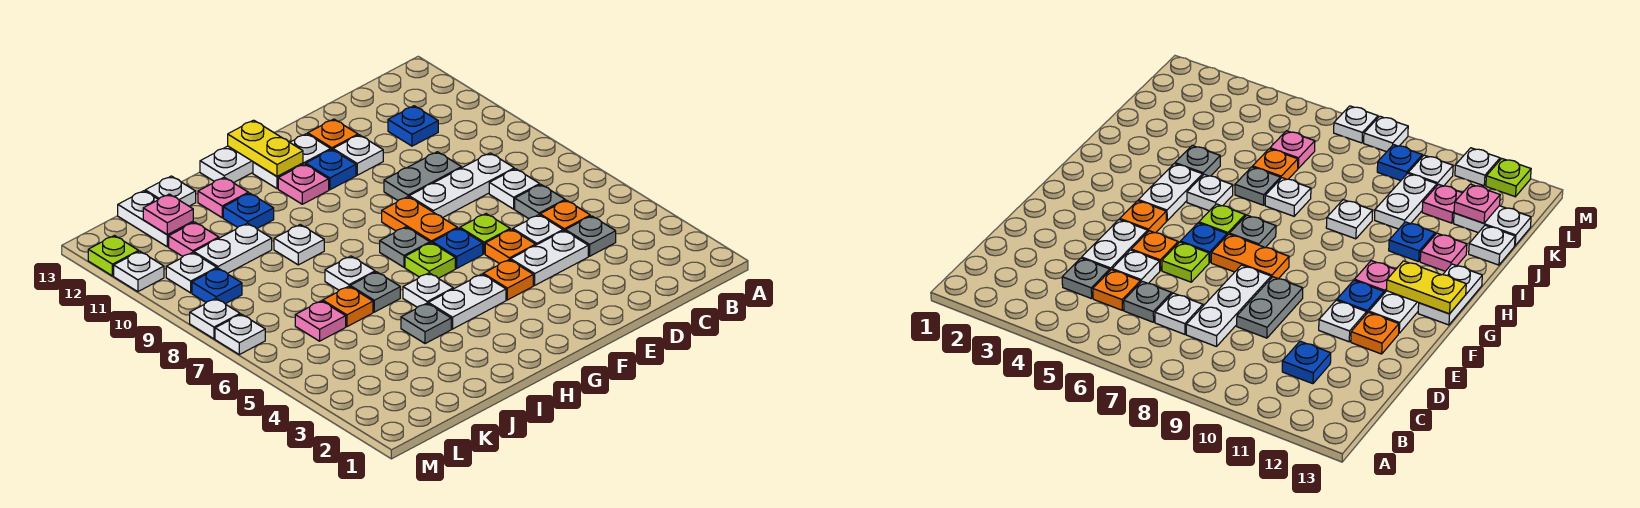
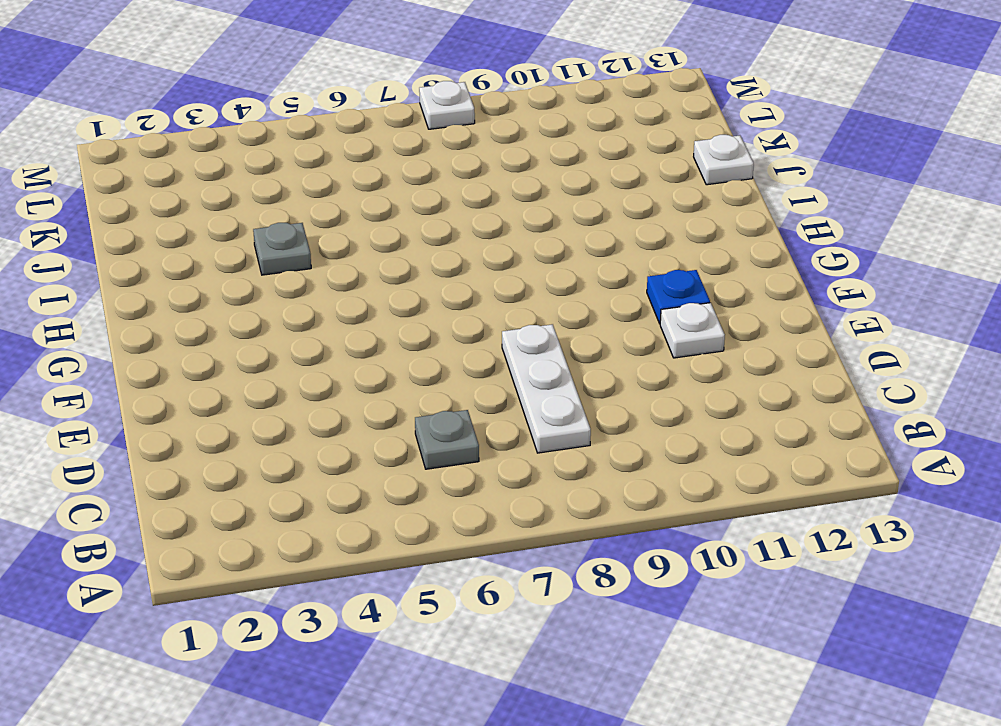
none -> grey plate C4 level 1
none -> orange plate C5 level 1
none -> white plate C7 level 1
none -> blue plate C11 level 1

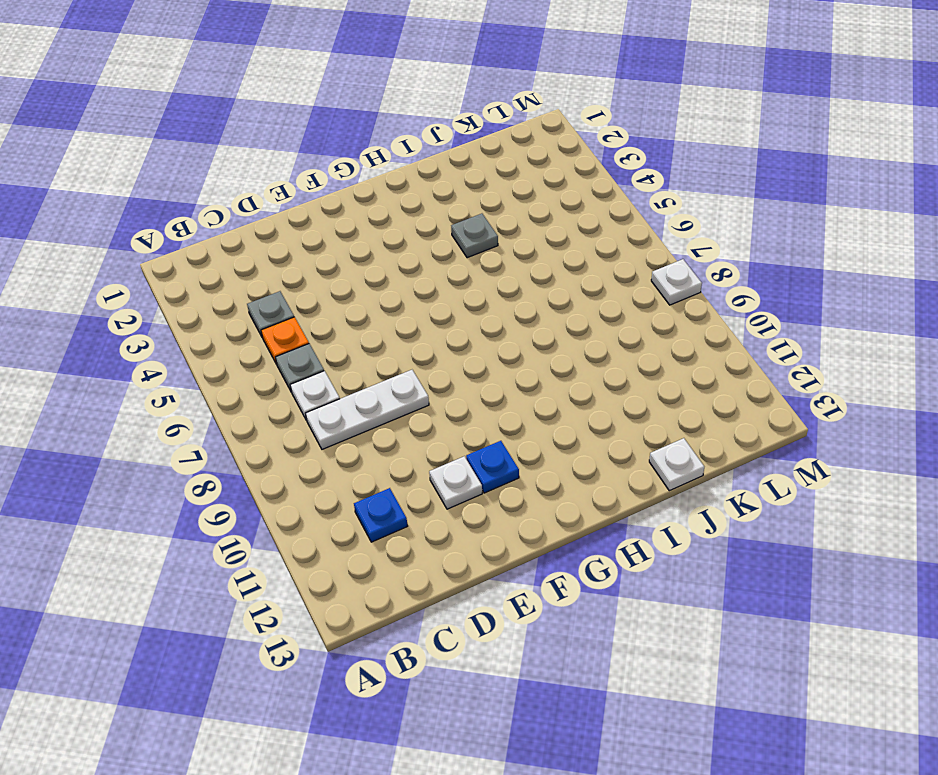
none -> white plate D4:E4 level 1
none -> white plate D5 level 1
none -> grey plate D9:E9 level 1
none -> orange plate E5 level 1

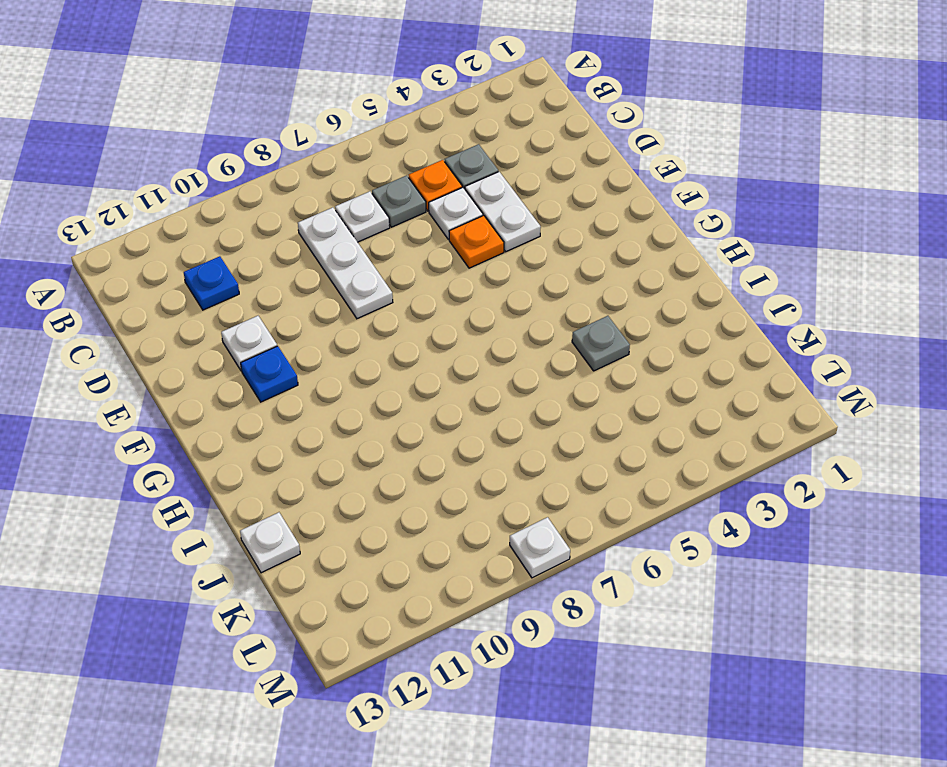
none -> grey plate D9:E9 level 1
none -> lime plate E6 level 1
none -> orange plate E12 level 1
none -> orange plate F4 level 1

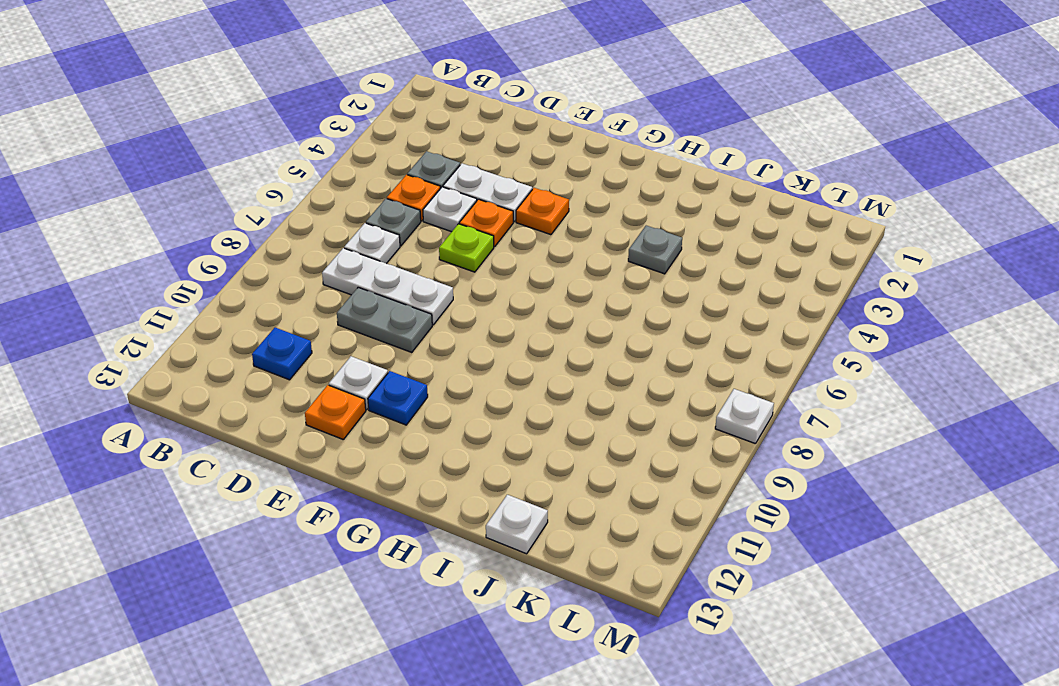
none -> blue plate F6 level 1
none -> orange plate F7:F8 level 1
none -> white plate F12:G12 level 1
none -> white plate G4:H4 level 1

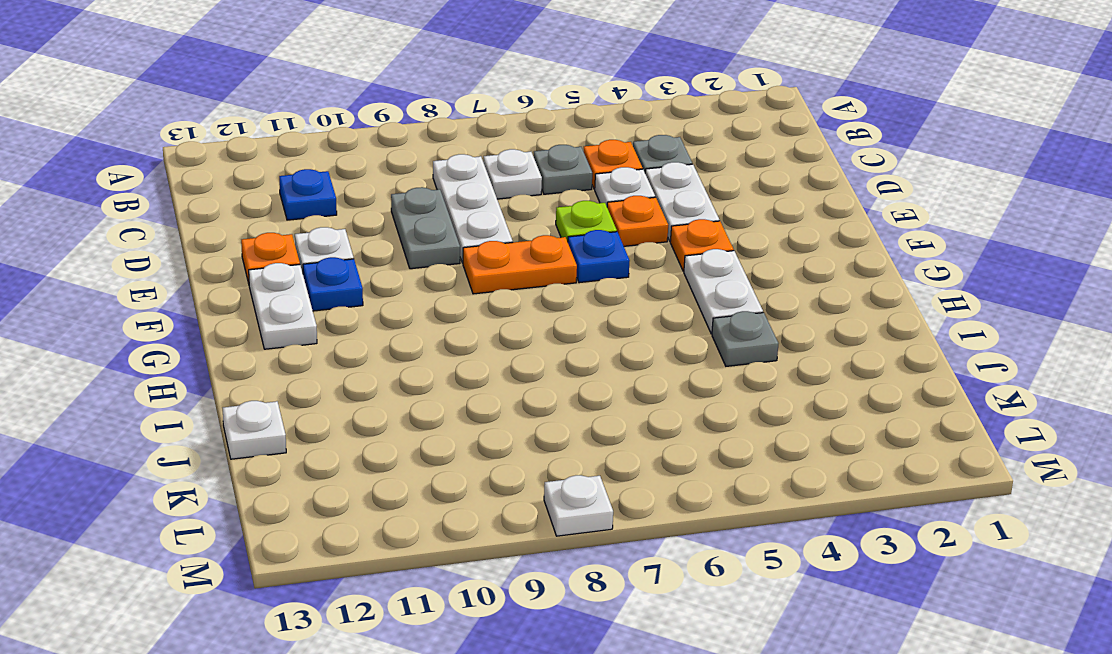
none -> lime plate G6 level 1
none -> grey plate G7 level 1
none -> pink plate G11 level 1
none -> white plate G13:H13 level 1

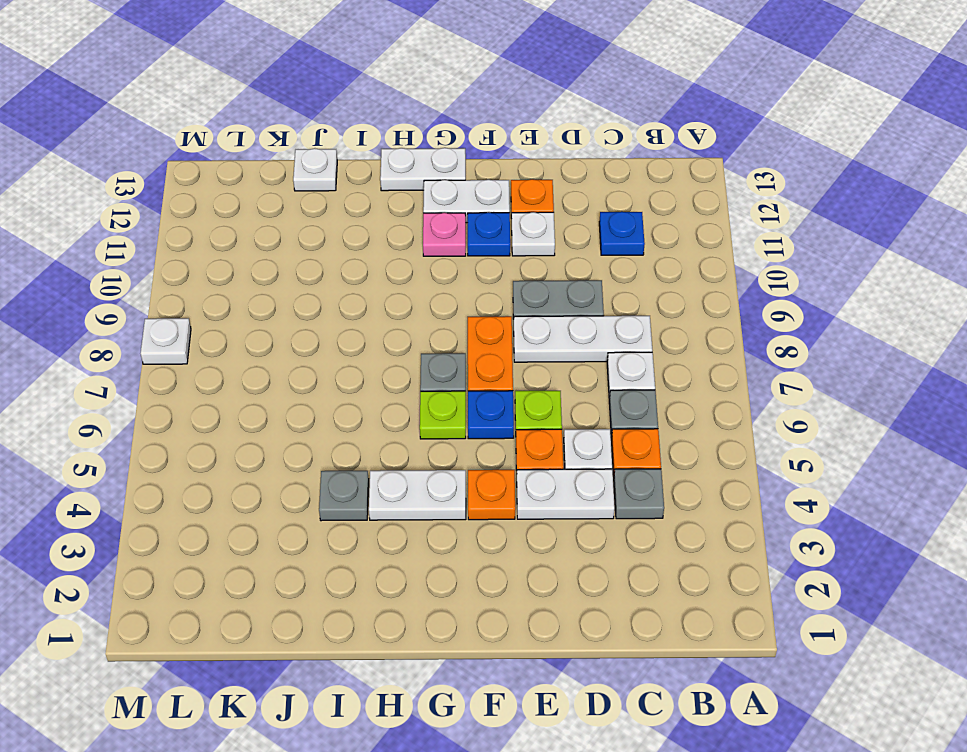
none -> white plate H5 level 1
none -> grey plate I6 level 1
none -> white plate I7 level 1
none -> white plate I9 level 1

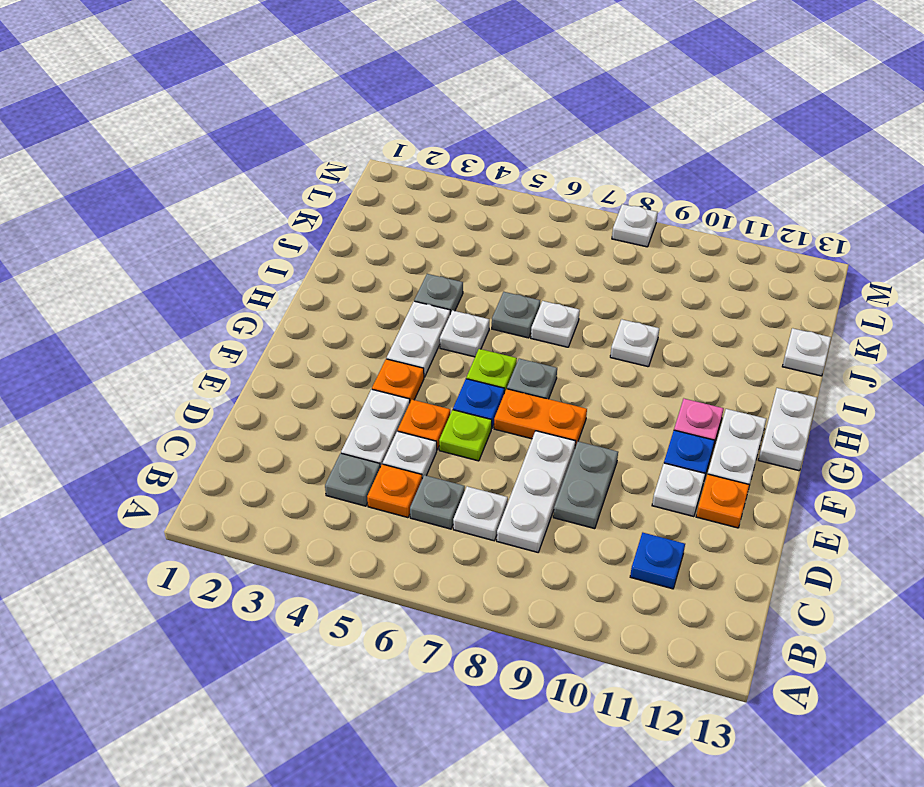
none -> blue plate I11 level 1
none -> pink plate I12 level 1
none -> orange plate J6 level 1
none -> white plate J10:K10 level 1

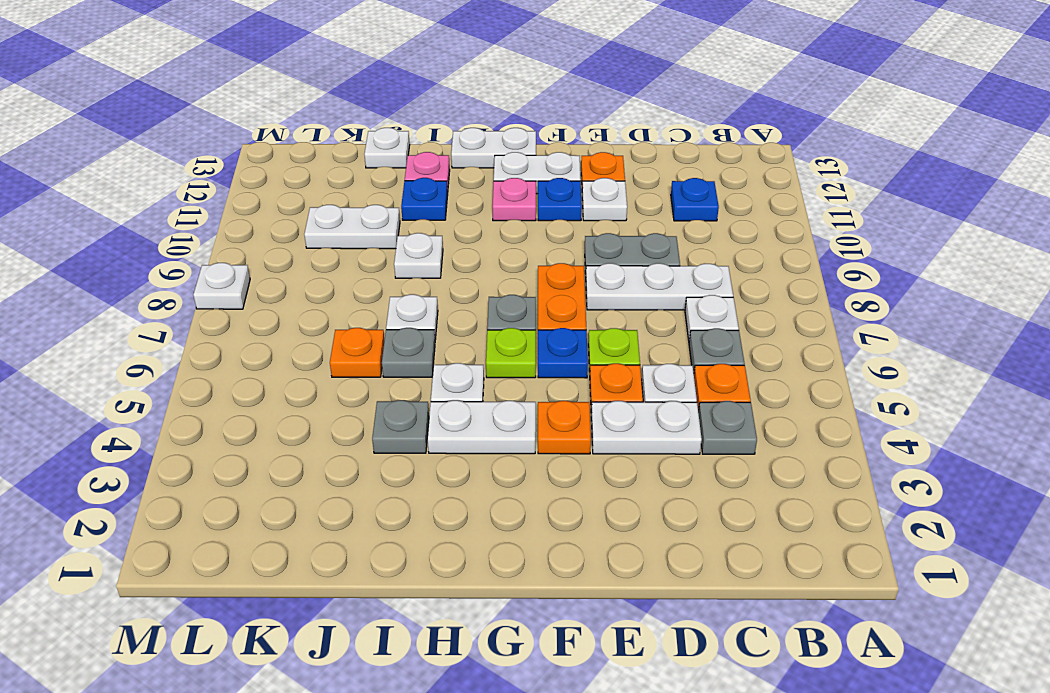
none -> pink plate K6 level 1
none -> pink plate K11 level 1
none -> white plate K12:K13 level 1
none -> blue plate L9 level 1

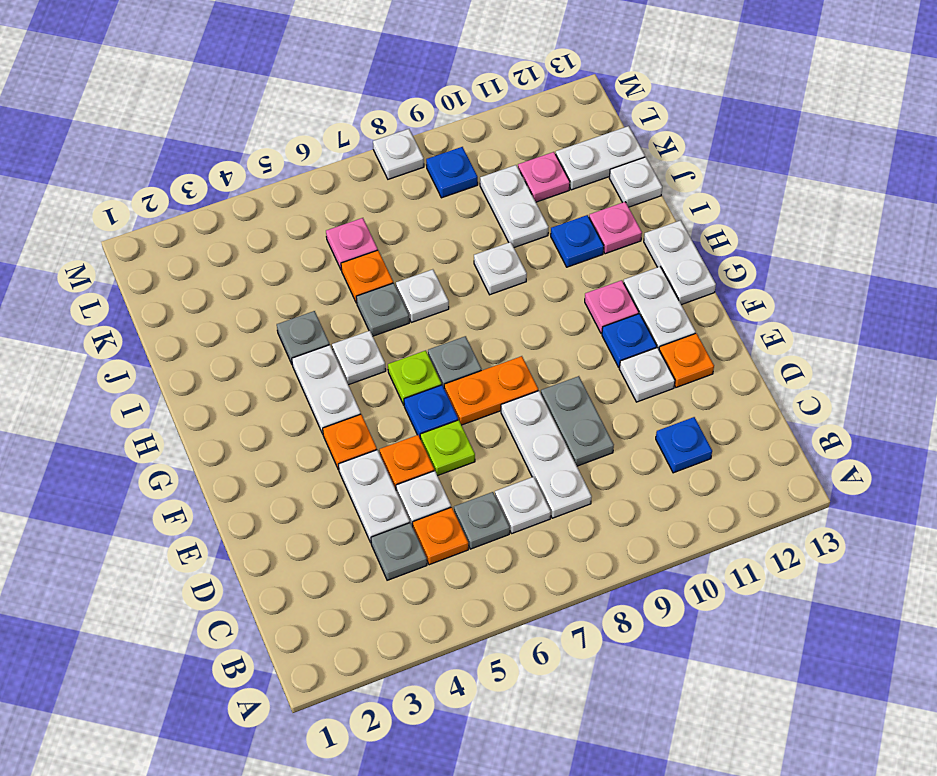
none -> white plate L10 level 1
none -> white plate M7 level 1
none -> white plate M11 level 1
none -> lime plate M12 level 1

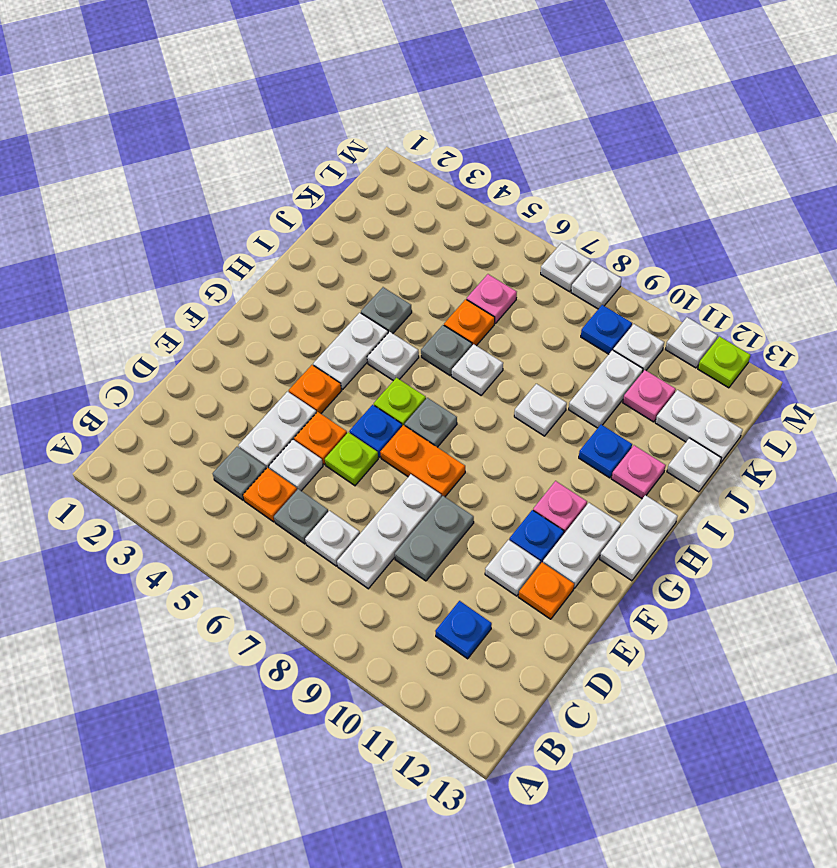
none -> yellow plate G12:G13 level 2
none -> pink plate K12 level 2

